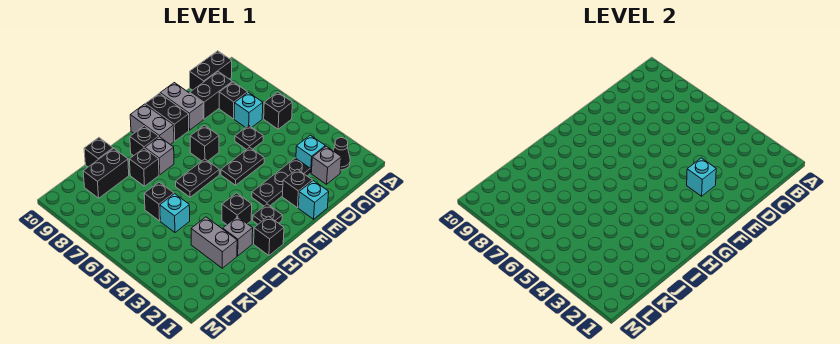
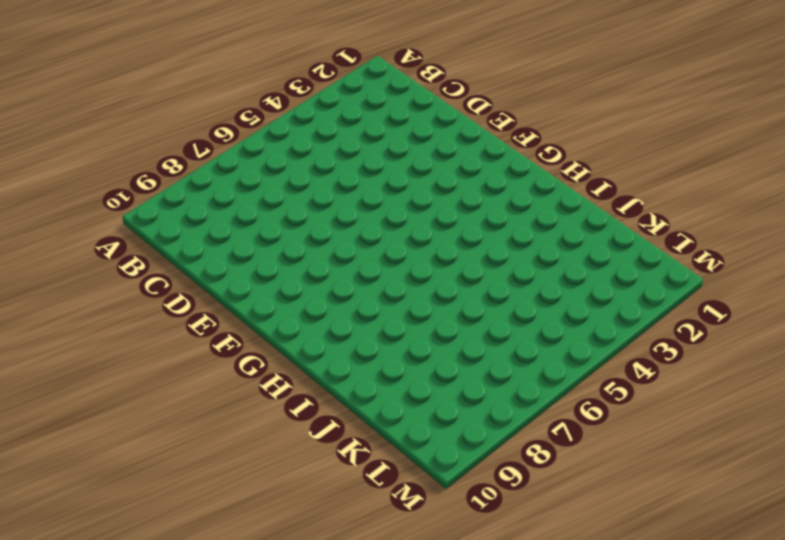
none -> black cone B2 level 1
none -> black brick B6 level 1
none -> black brick B10:C10 level 1
none -> grey brick C2 level 1

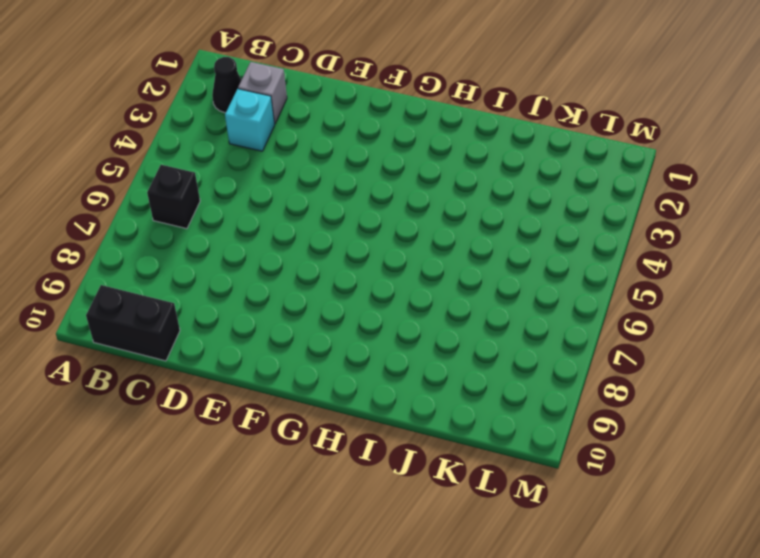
none -> cyan brick C7 level 1
none -> black brick C8 level 1
none -> black brick C9:D9 level 1
none -> black plate D3:F3 level 1

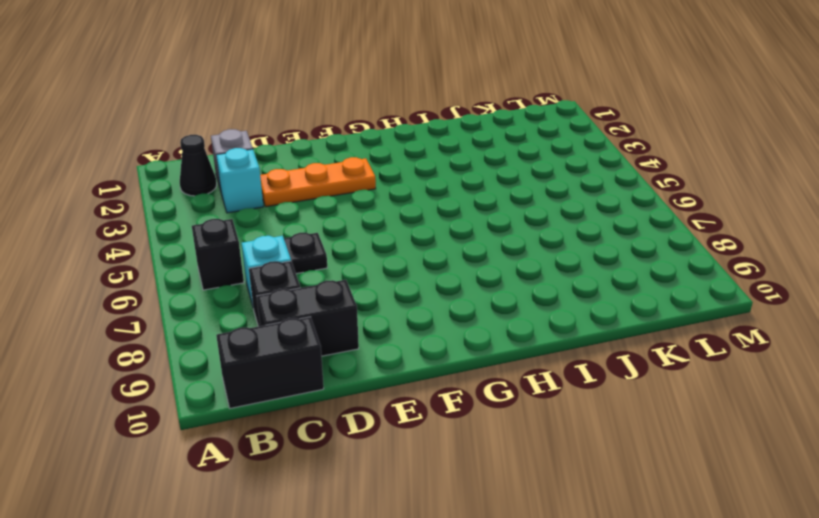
orange plate D3:F3 level 1 -> black plate D3:F3 level 1
none -> cyan brick E1 level 1
none -> black brick E2 level 1
none -> black plate E5:F5 level 1
none -> grey brick E9:E10 level 1

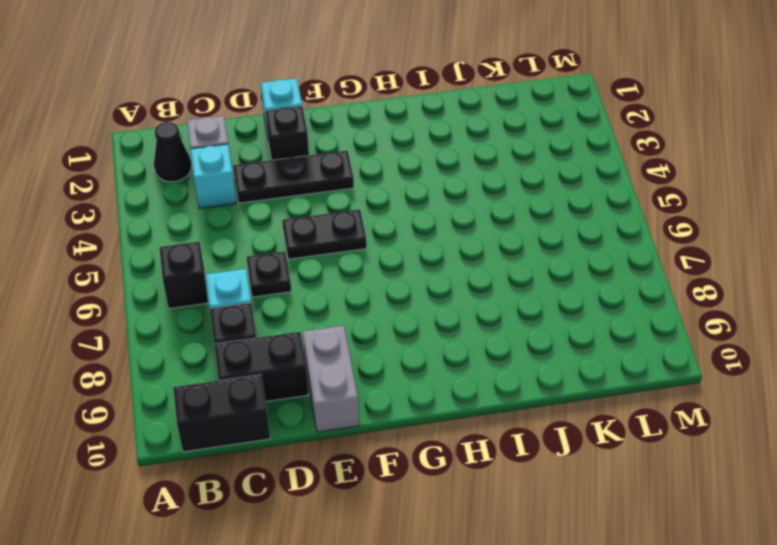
none -> black brick F7 level 1
none -> black brick F9:F10 level 1
none -> black plate G2 level 1
none -> black plate G6:H6 level 1

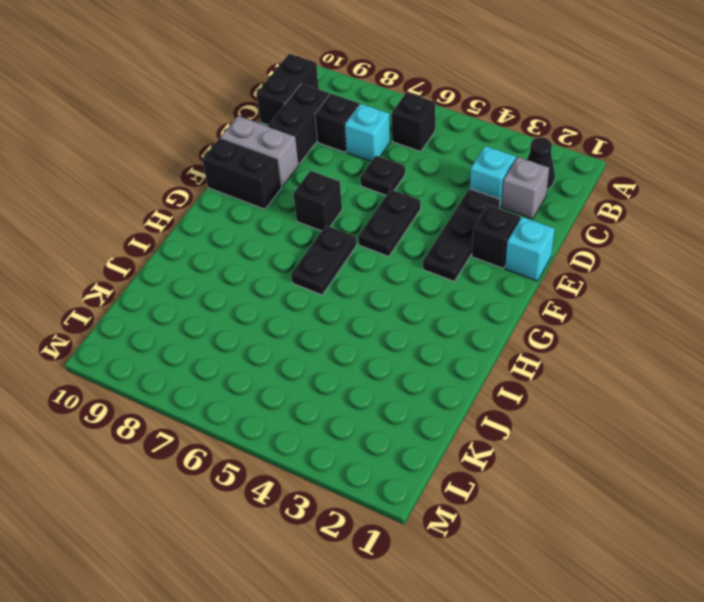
none -> black plate G2 level 1
none -> grey brick G9:G10 level 1
none -> black brick H1 level 1
none -> black brick H3 level 1

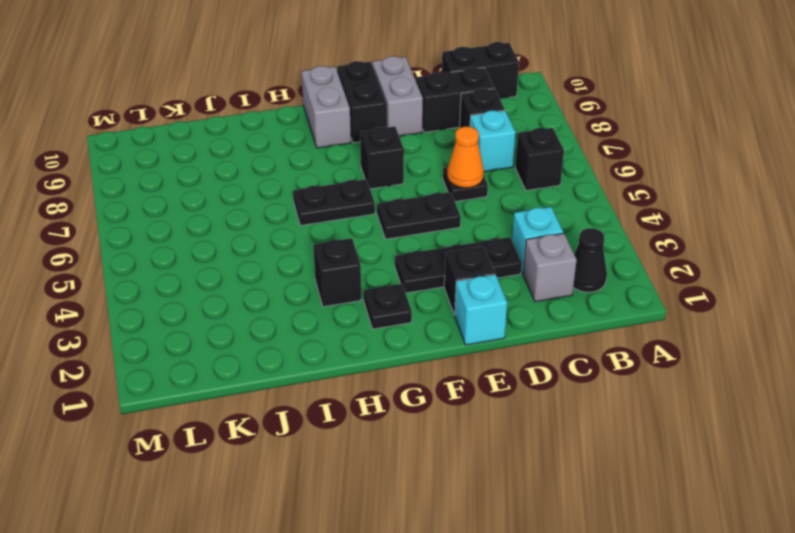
orange cone D6 level 2 -> none
none -> black brick H1 level 1
none -> grey brick H8 level 1
none -> black brick H9 level 1
none -> grey brick I2 level 1

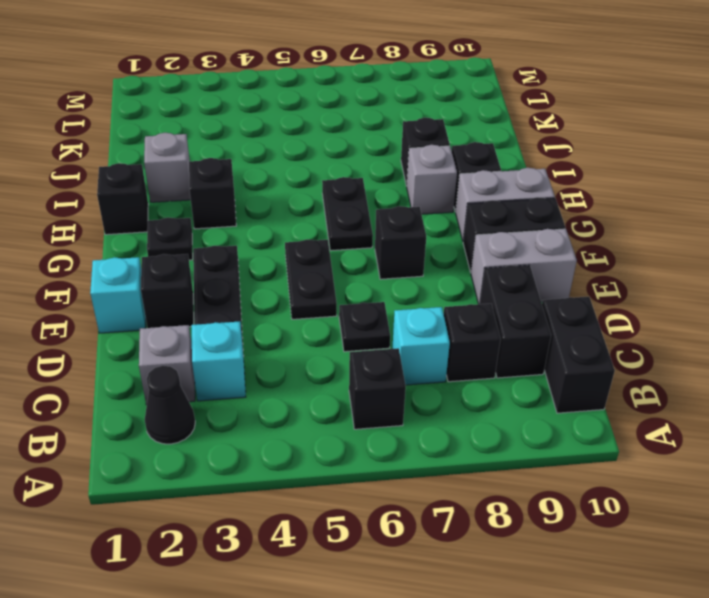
none -> grey brick J2:J3 level 1
none -> cyan brick J5 level 1
none -> black brick J6 level 1
none -> black brick J9:K9 level 1

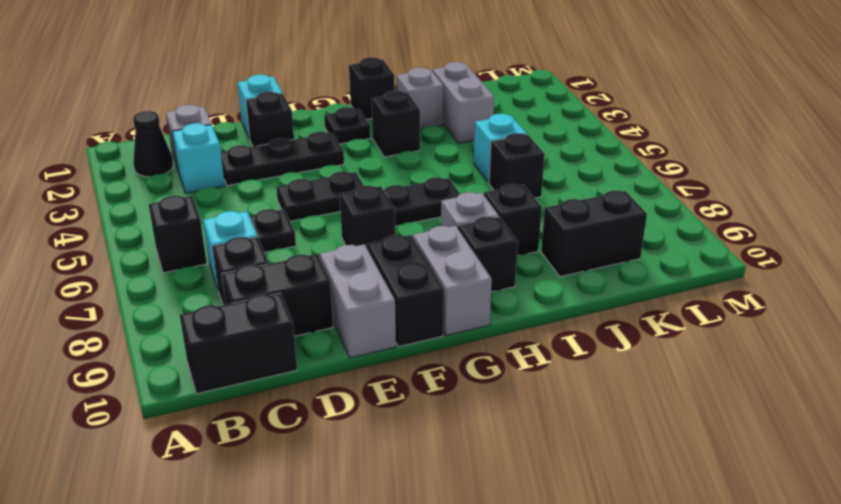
none -> black brick J10 level 1
none -> cyan brick E3 level 2

